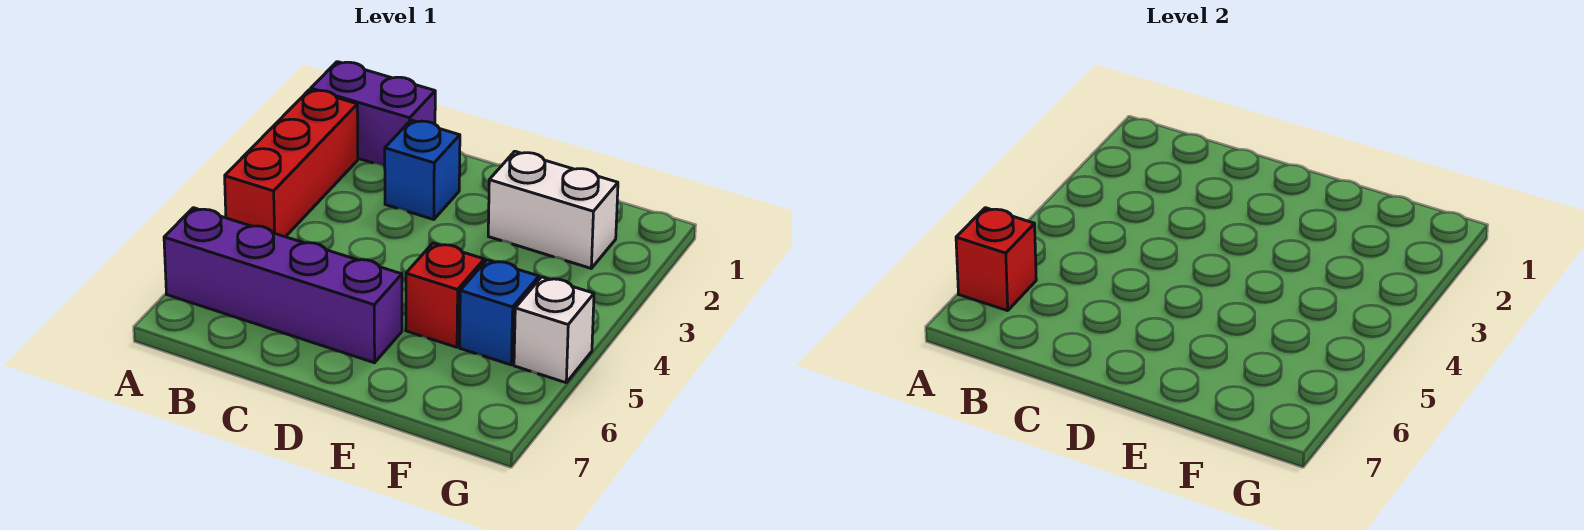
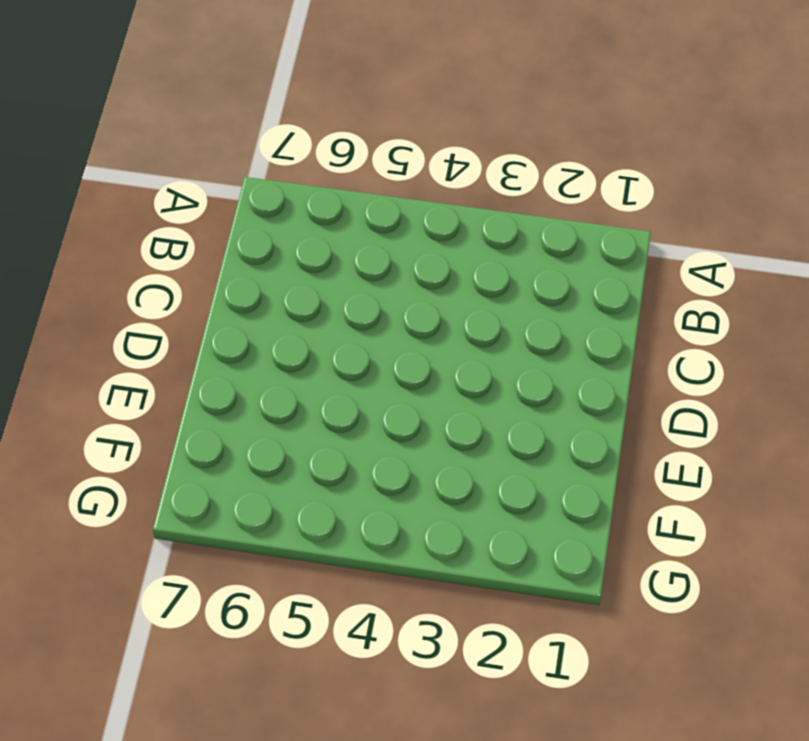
none -> purple brick A1:B1 level 1
none -> red brick A2:A4 level 1

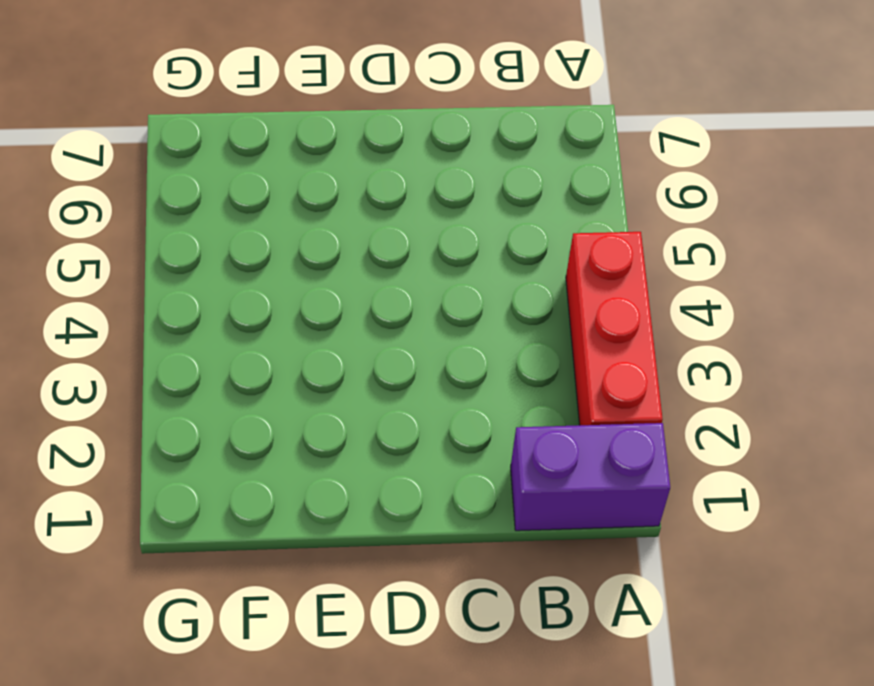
none -> purple brick A6:D6 level 1
none -> blue brick C2 level 1

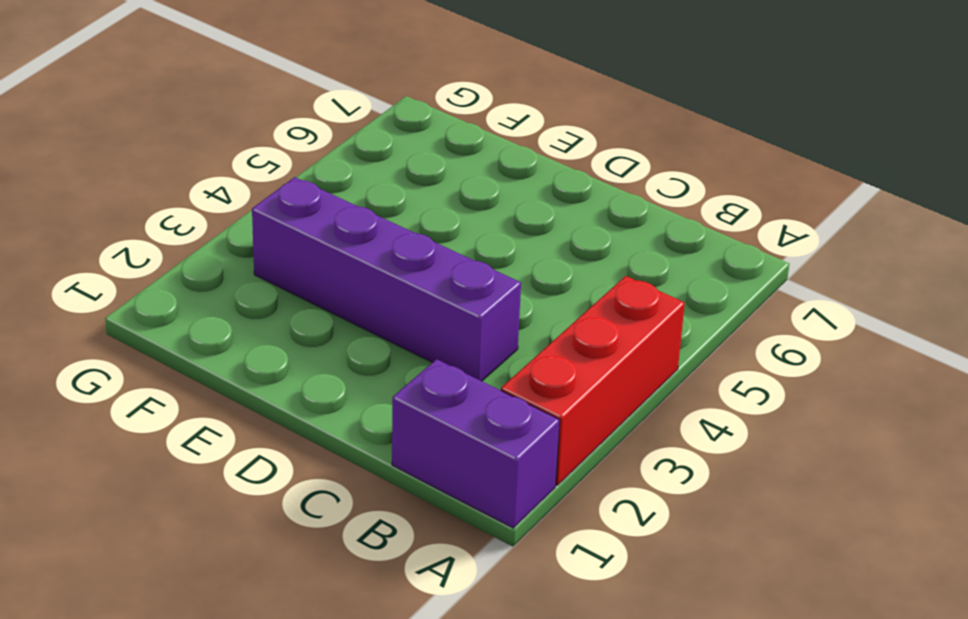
purple brick C3:F3 level 1 -> purple brick A6:D6 level 1
none -> blue brick C2 level 1
none -> white brick E2:F2 level 1

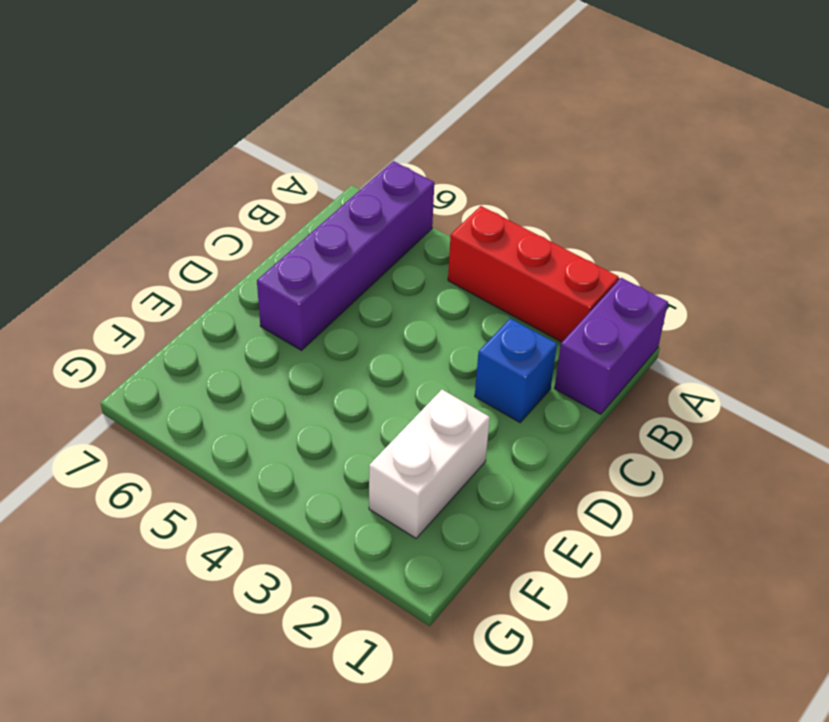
none -> red brick E5 level 1
none -> blue brick F5 level 1

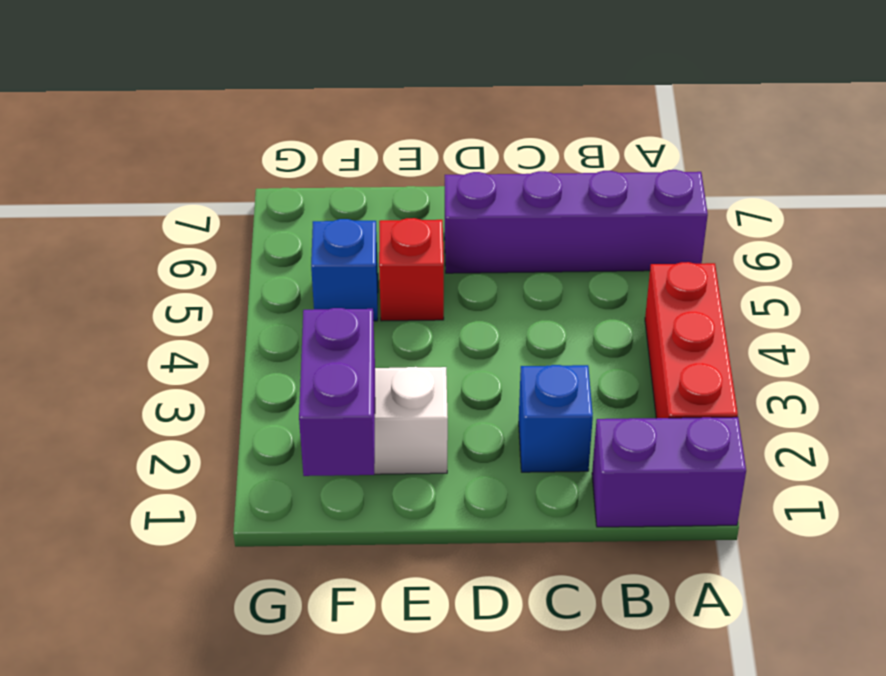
purple brick F1:F2 level 2 -> none
none -> white brick G5 level 1
none -> red brick A6 level 2

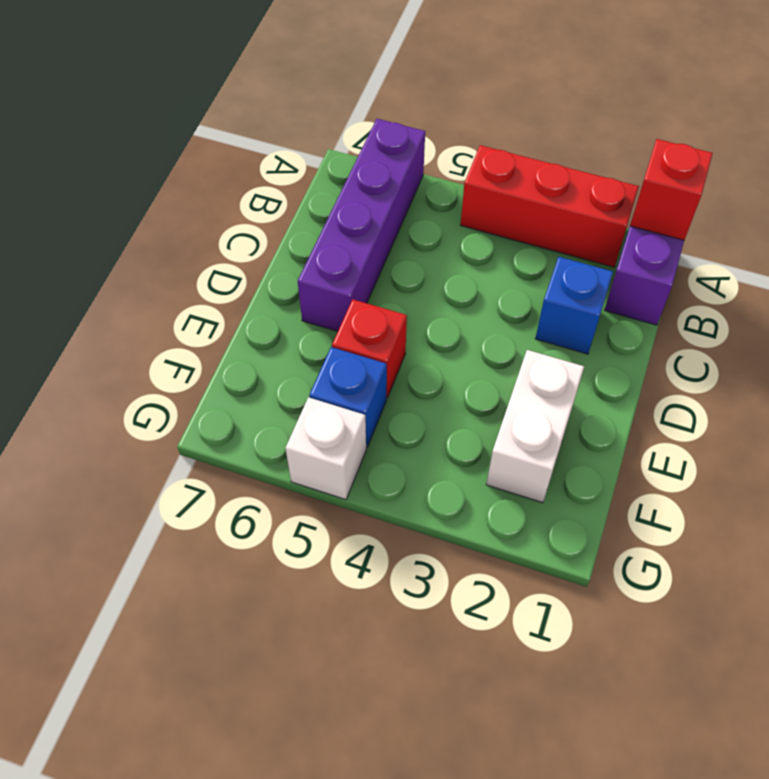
red brick A1 level 2 -> red brick A6 level 2

